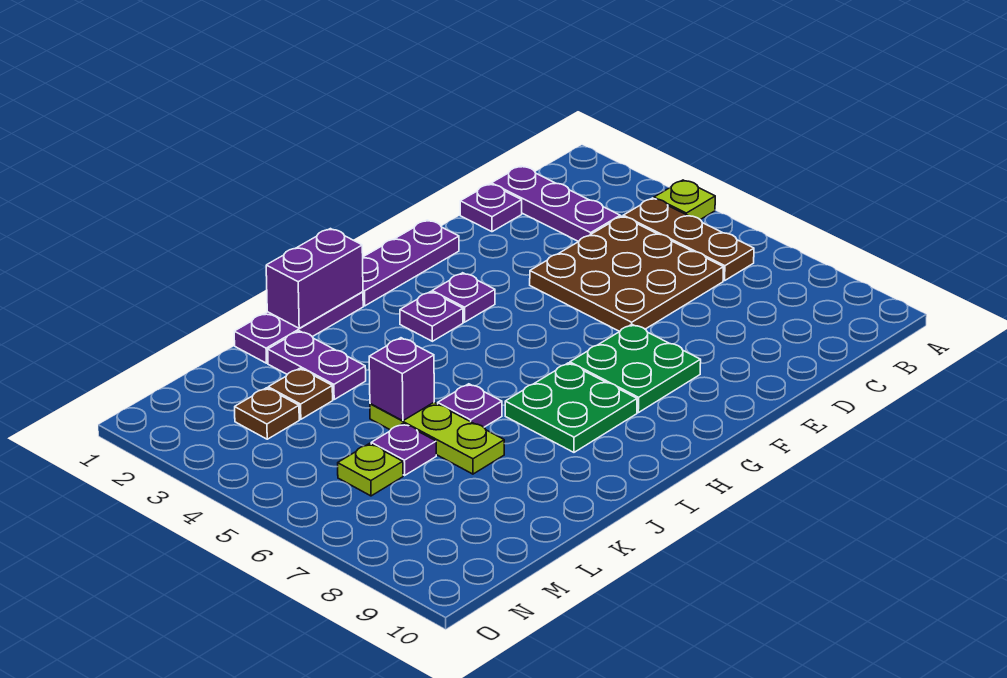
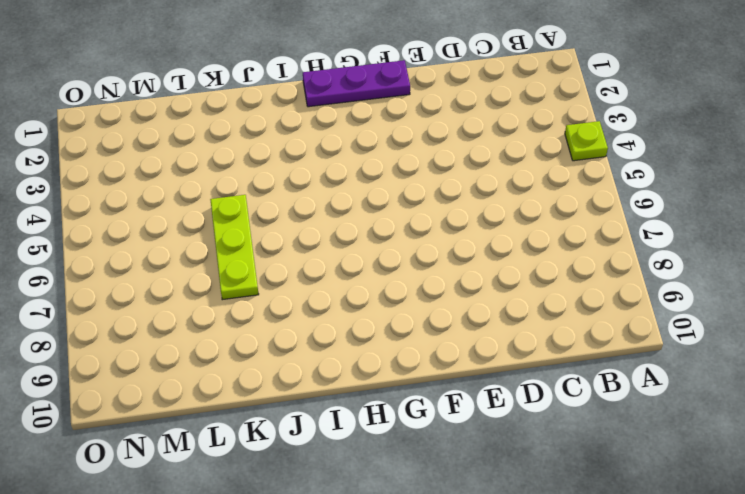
none -> brown plate B4:B6 level 1
none -> purple plate C1:C3 level 1
none -> brown plate C4:E6 level 1

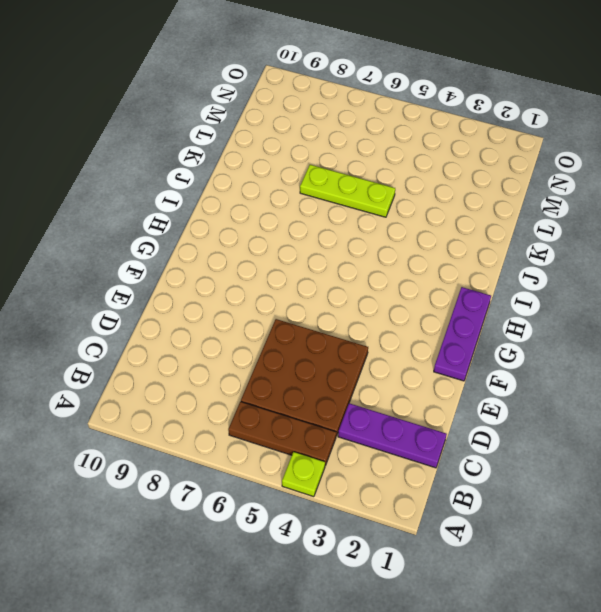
none -> purple plate D1 level 1
none -> green plate F7:G8 level 1
none -> purple plate G3 level 1

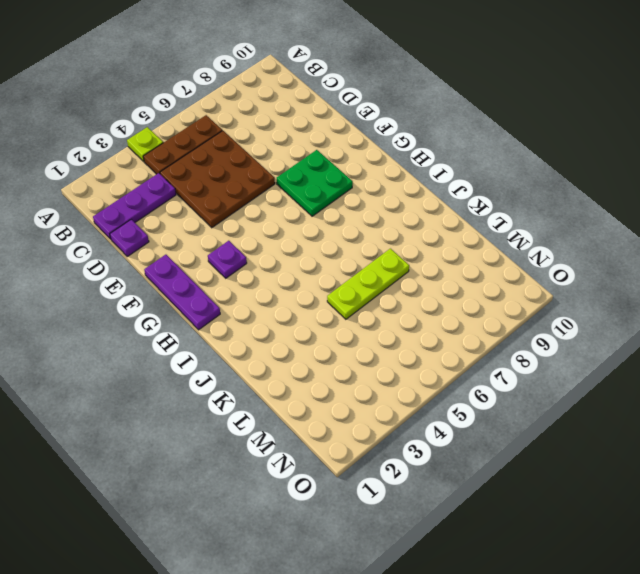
none -> purple plate H3 level 1
none -> green plate H7:I8 level 1
none -> purple plate I1:K1 level 1

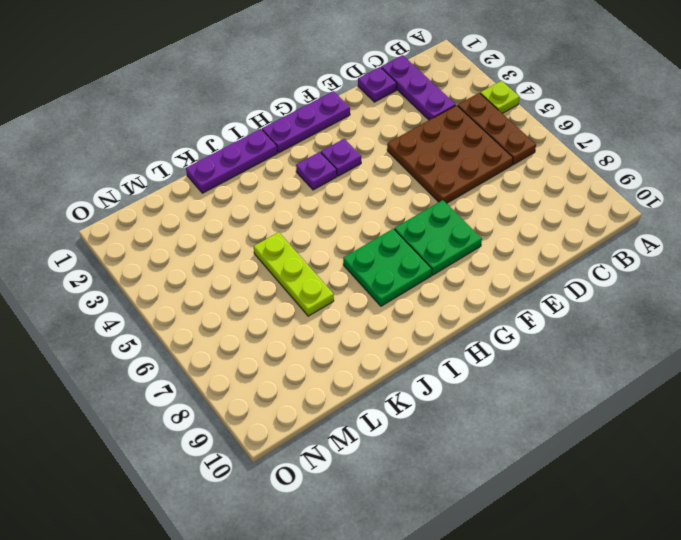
none -> purple plate J6 level 1
none -> purple plate K2:K3 level 1
none -> brown plate L3 level 1

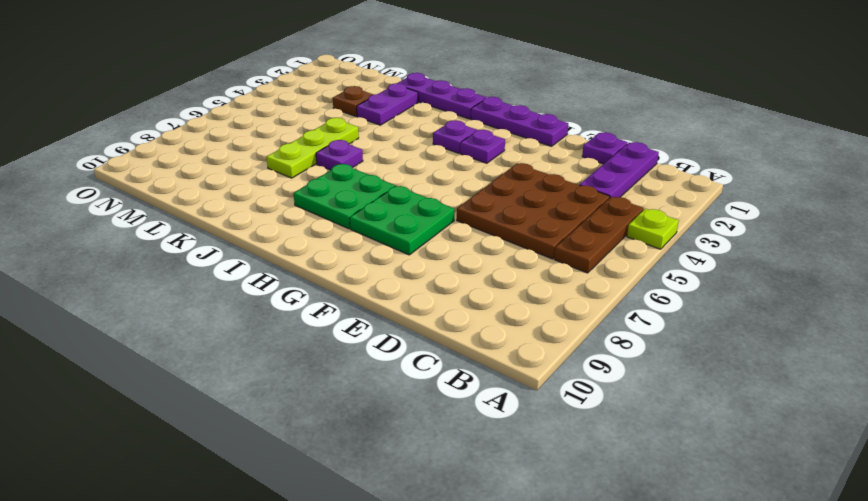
none -> purple plate L6 level 1
none -> brown plate M3 level 1
none -> lime plate M6 level 1

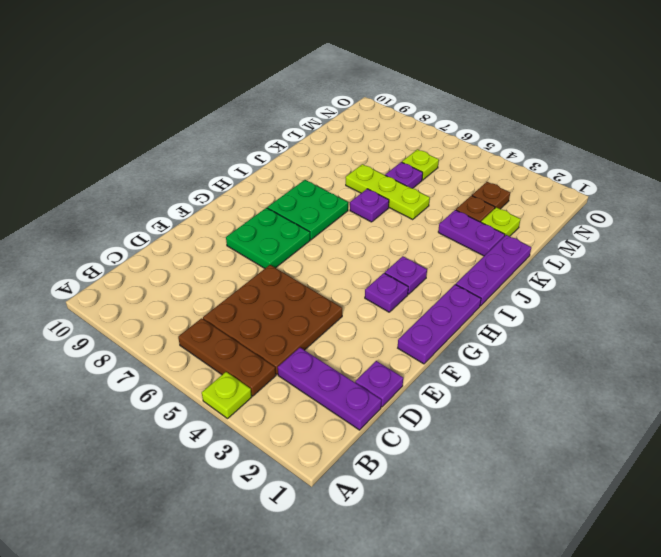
lime plate L2 level 1 -> none
none -> purple brick I1:J1 level 2
none -> purple brick K5 level 2

